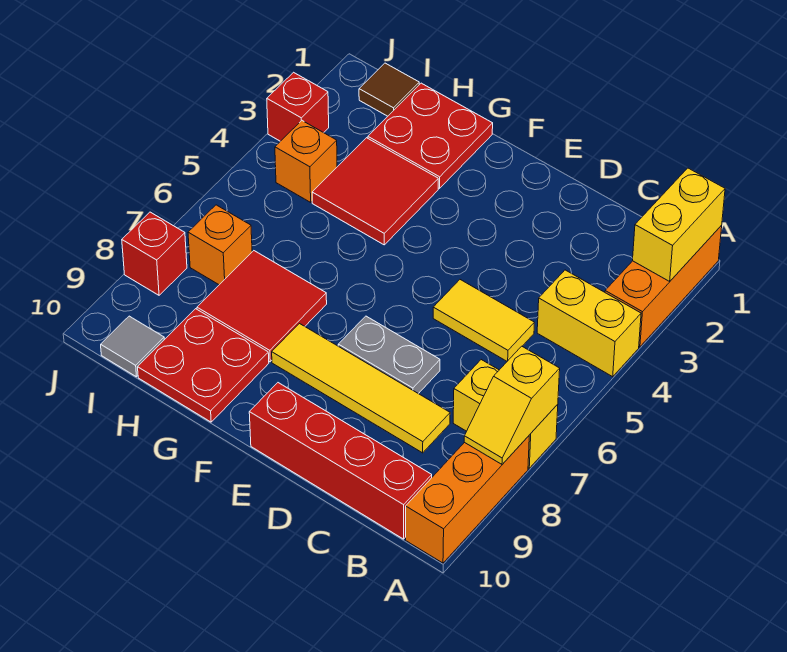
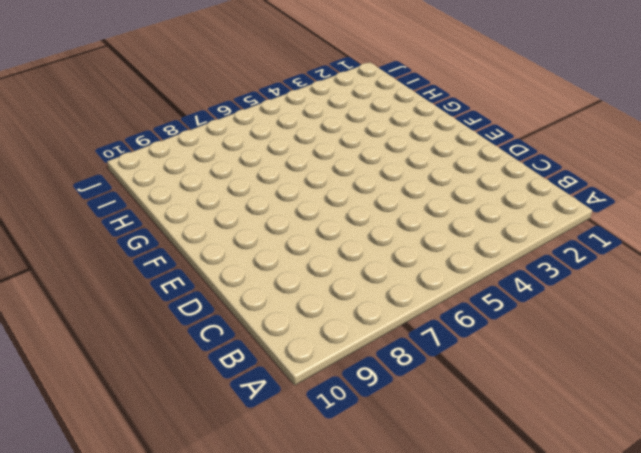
none -> orange brick A1:A3 level 1
none -> yellow brick A4:B4 level 1
none -> yellow brick A7:B7 level 1

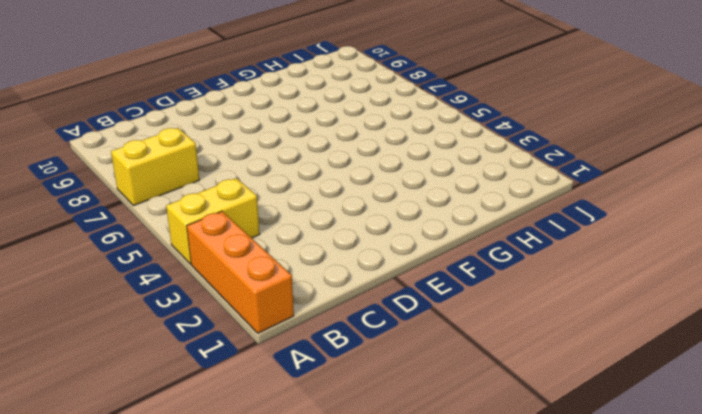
none -> orange brick A8:A10 level 1
none -> red brick B10:E10 level 1
none -> yellow tile C5:D5 level 1

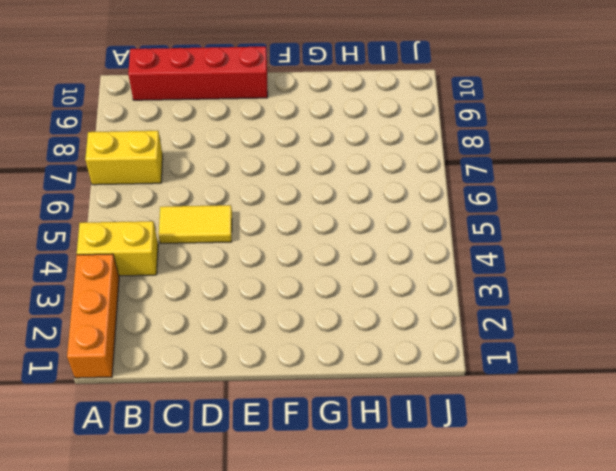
none -> orange brick A8:A10 level 1
none -> yellow tile C8:F8 level 1
none -> grey plate D7:E7 level 1

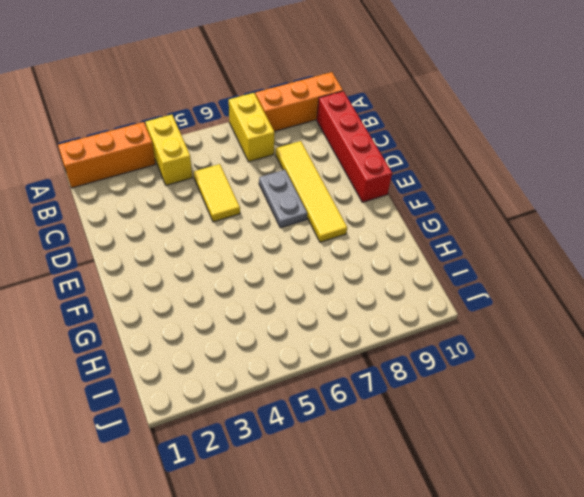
none -> red plate G1:H2 level 1
none -> red tile G3:H4 level 1
none -> red tile G7:H8 level 1

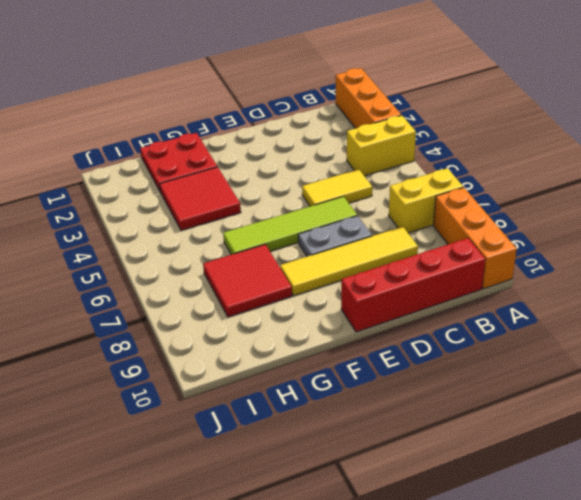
lime tile D6:G6 level 1 -> none
none -> red plate G9:H10 level 1
none -> brown tile I1 level 1
none -> orange brick I4 level 1

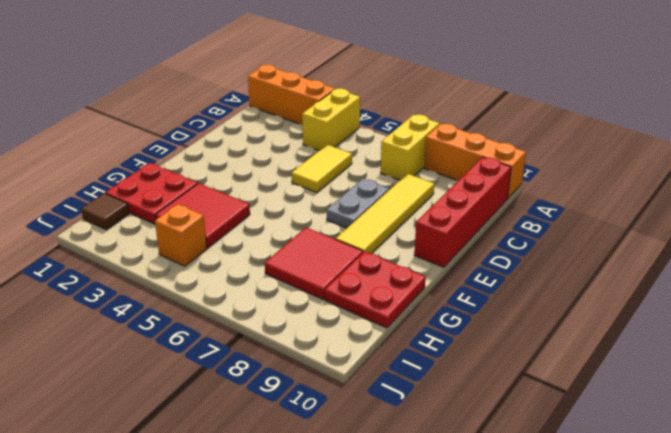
none -> orange brick I7 level 1
none -> grey tile I10 level 1
none -> red brick J3 level 1

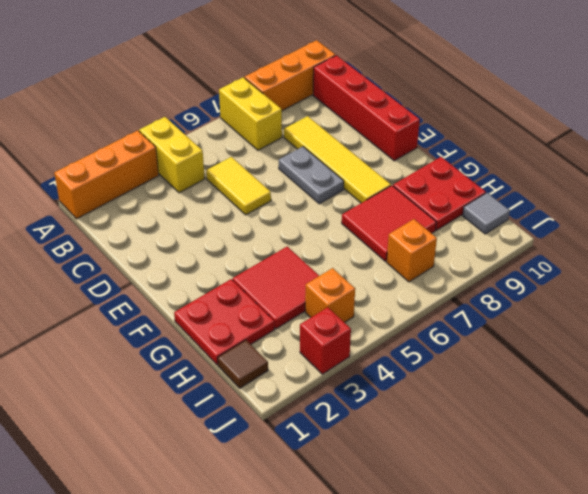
none -> red brick J8 level 1
none -> yellow brick A1:A2 level 2
none -> yellow slope A7:A8 level 2 top 7

